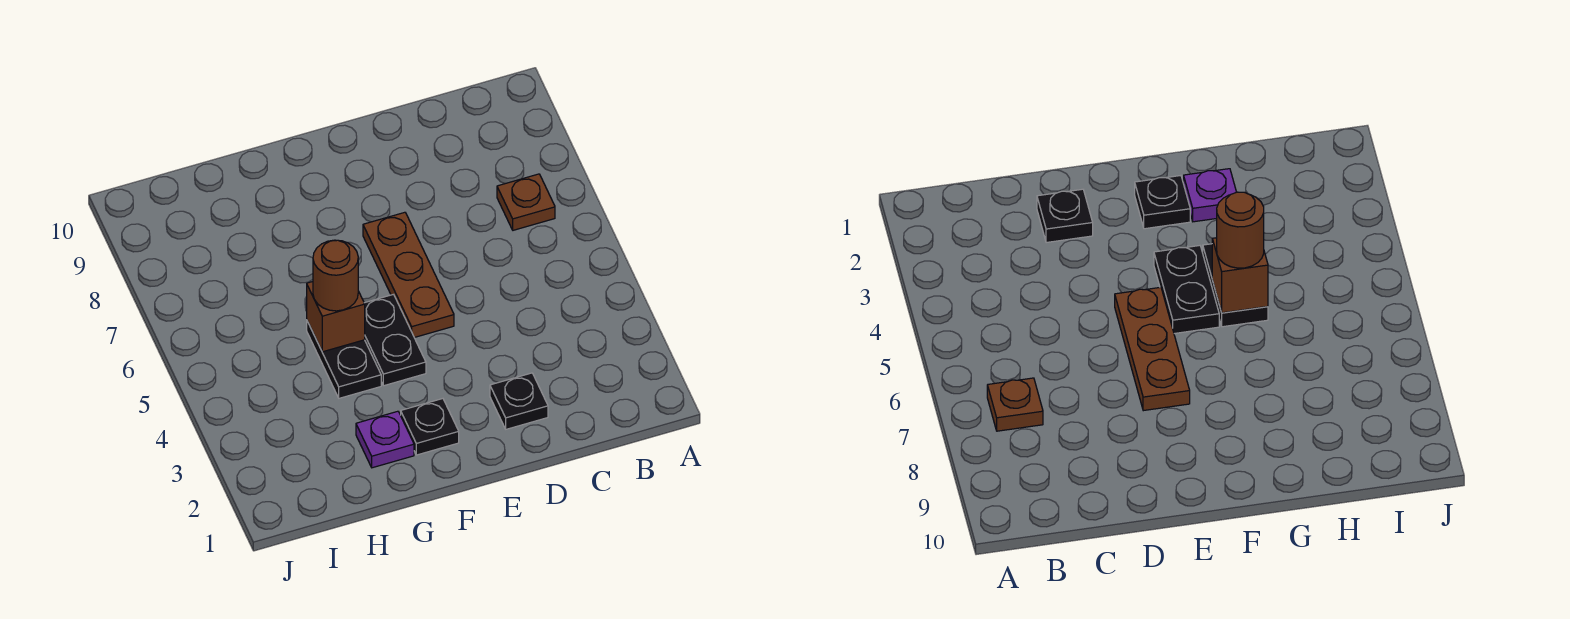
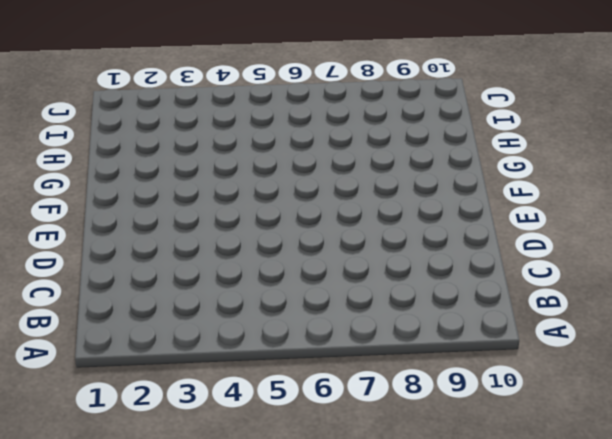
none -> brown plate B7 level 1
none -> black plate D2 level 1

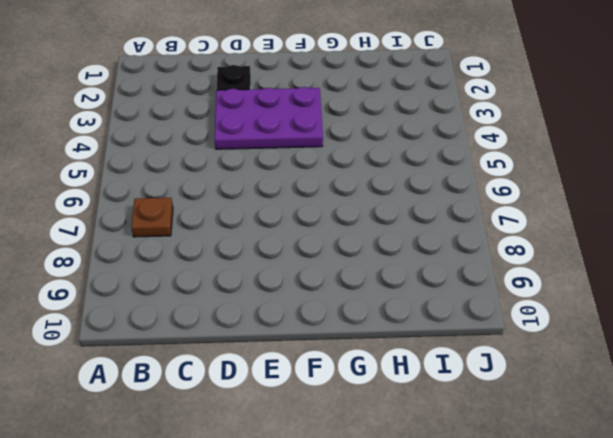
purple plate D3:F4 level 1 -> black plate F4:F5 level 1
none -> brown plate E5:E7 level 1
none -> black plate F2 level 1

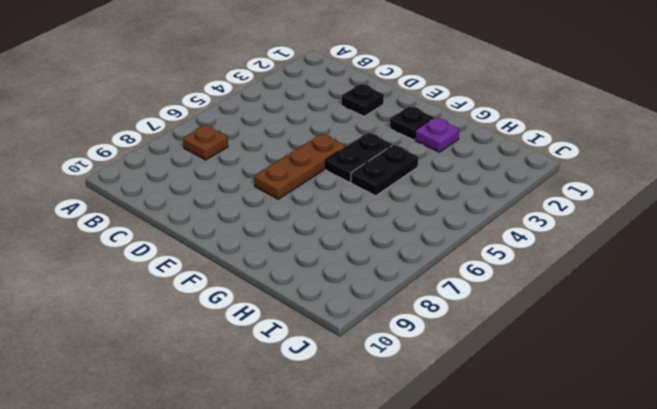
none -> brown brick G5 level 2
none -> brown round brick G5 level 3

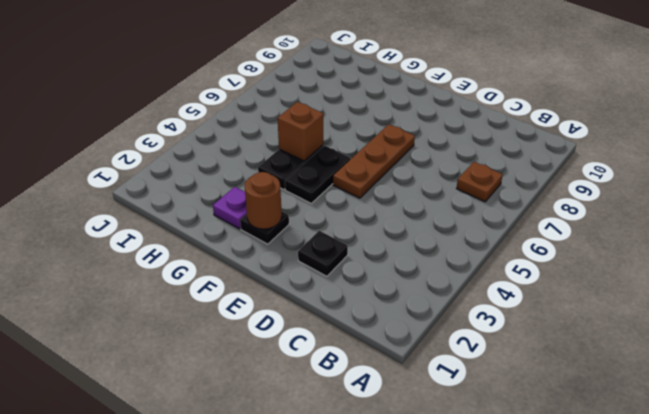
brown round brick F2 level 2 -> brown round brick G5 level 3

